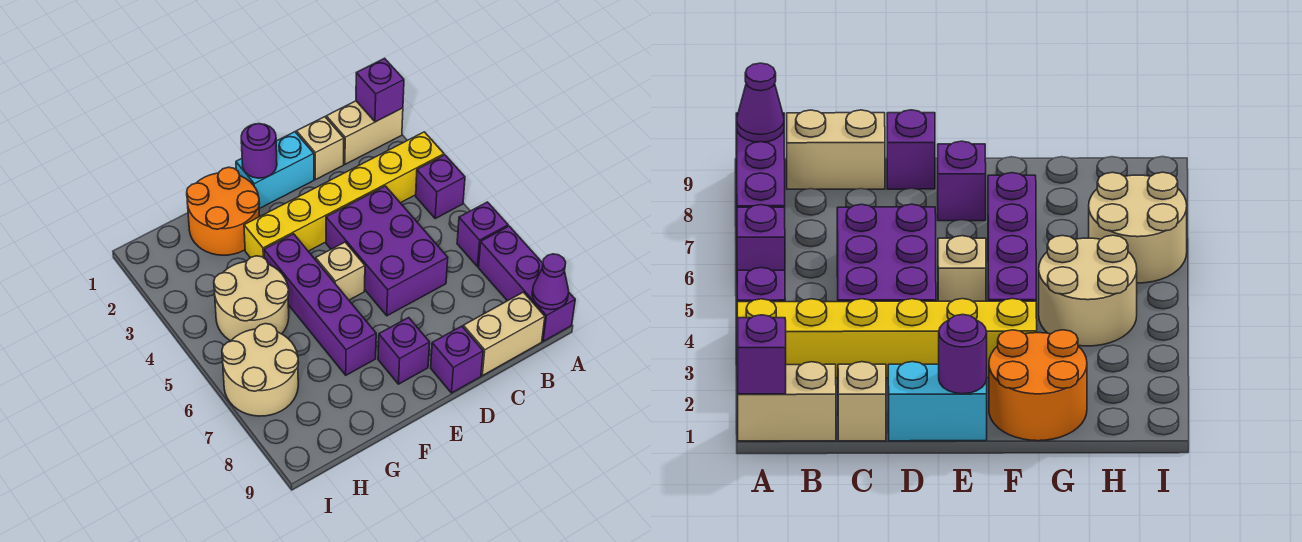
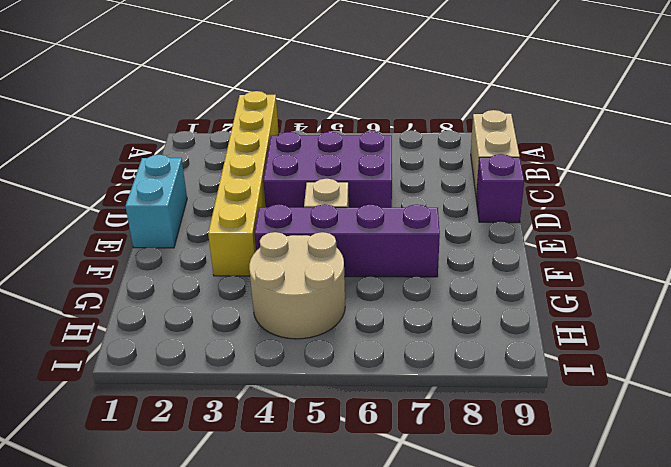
none -> tan brick A1:B1 level 1
none -> purple brick A4 level 1
none -> purple brick A6 level 1

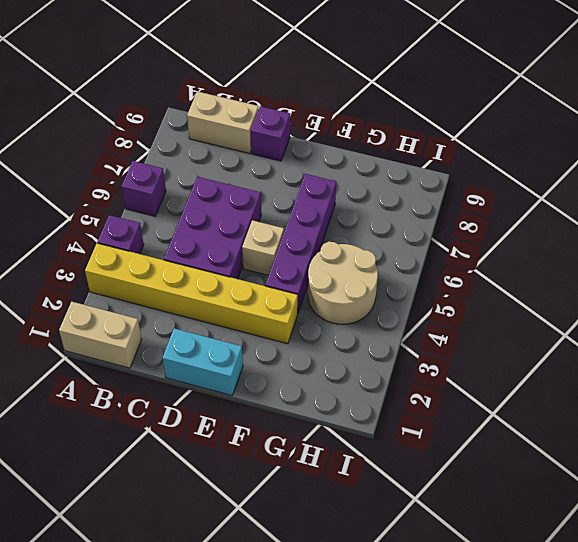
none -> purple brick A7:A9 level 1
none -> tan brick C1 level 1
none -> purple brick E8 level 1

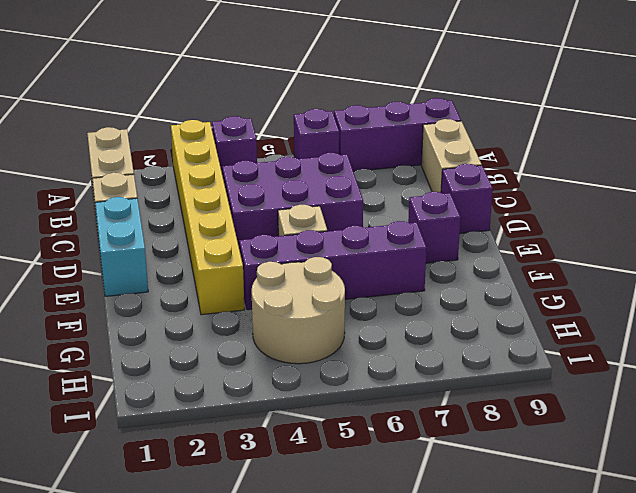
none -> orange round brick F1:G2 level 1
none -> tan round brick H6:I7 level 1
none -> purple brick A1 level 2

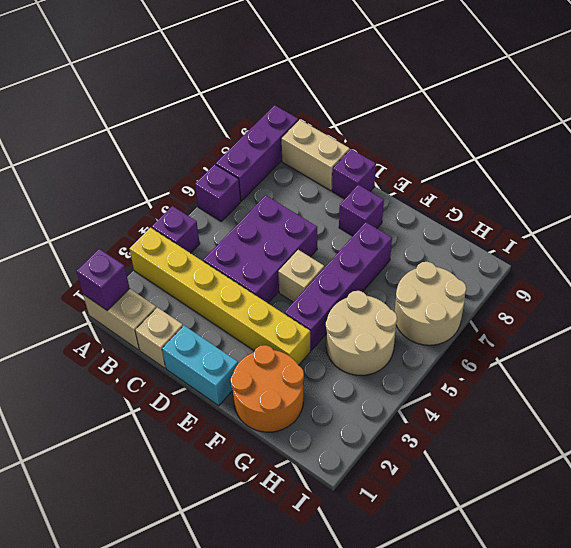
none -> purple cone A9 level 2
none -> purple round brick E1 level 2

